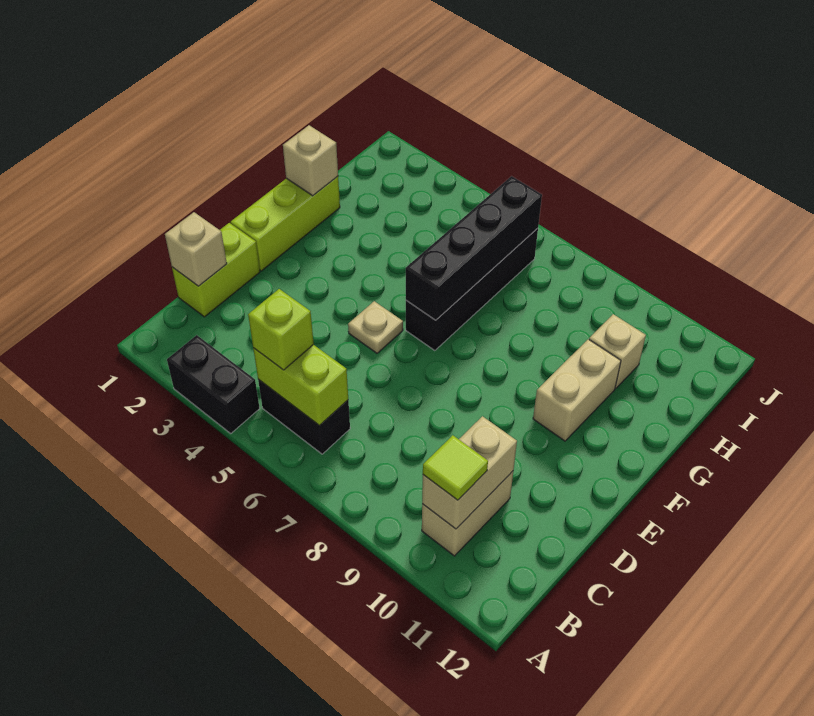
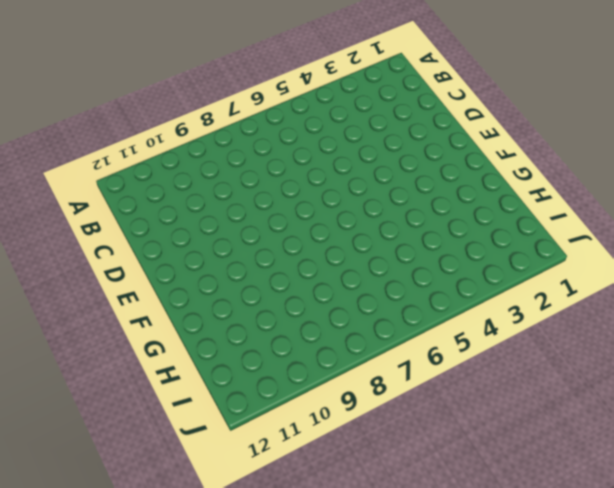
none -> black brick A3:A4 level 1
none -> black brick B5:B6 level 1
none -> tan brick B10:C10 level 1

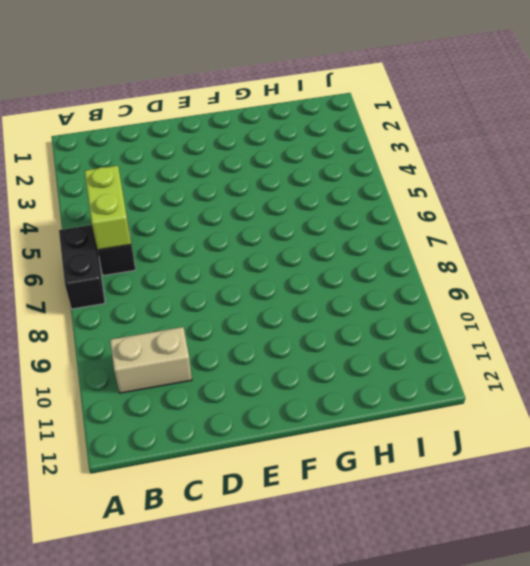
black brick A6:A7 level 1 -> black brick A3:A4 level 1
none -> lime brick C1:D1 level 1
none -> lime brick E1:G1 level 1
none -> tan plate E5 level 1

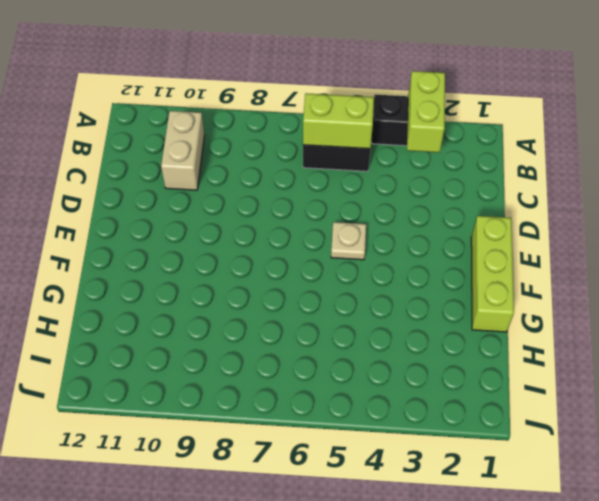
lime brick A3:B3 level 2 -> lime brick C1:D1 level 1
none -> black brick F6:I6 level 1
none -> tan brick F10:G10 level 1
none -> tan brick H10 level 1

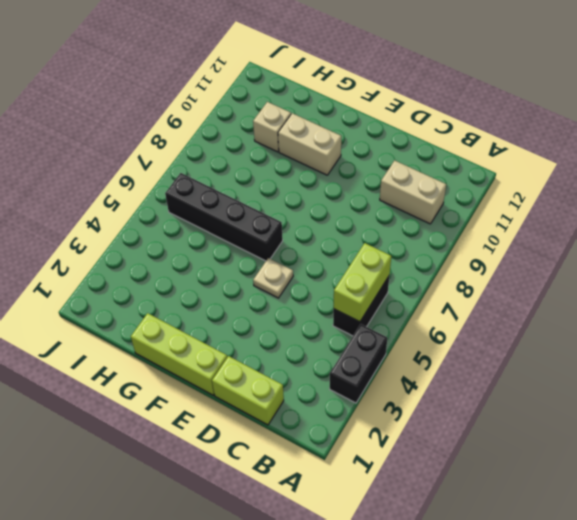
none -> tan brick B10:C10 level 2
none -> tan brick C1 level 2
none -> black brick F6:I6 level 2

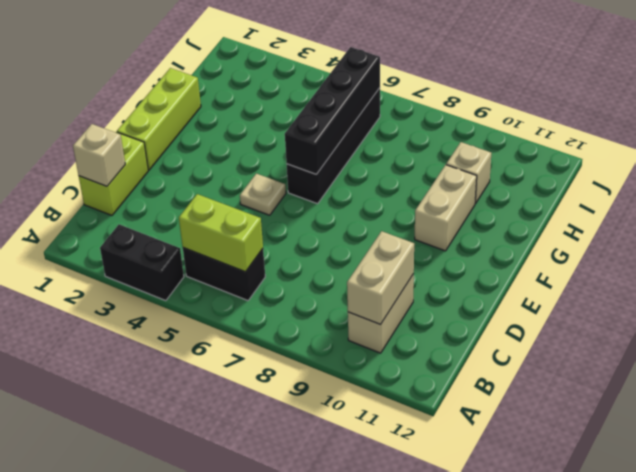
none -> tan brick G1 level 2
none -> lime brick B5 level 3
none -> lime tile B10 level 3

